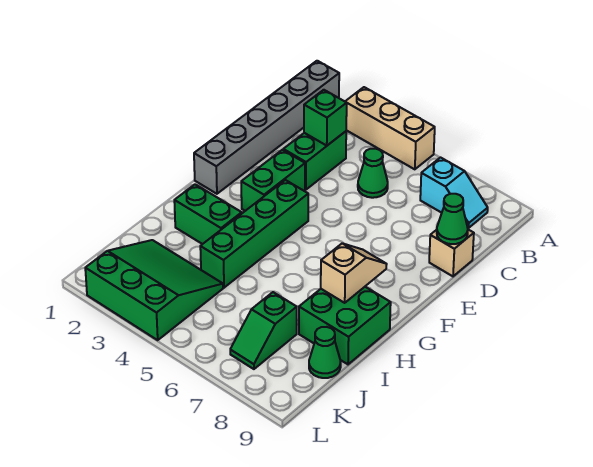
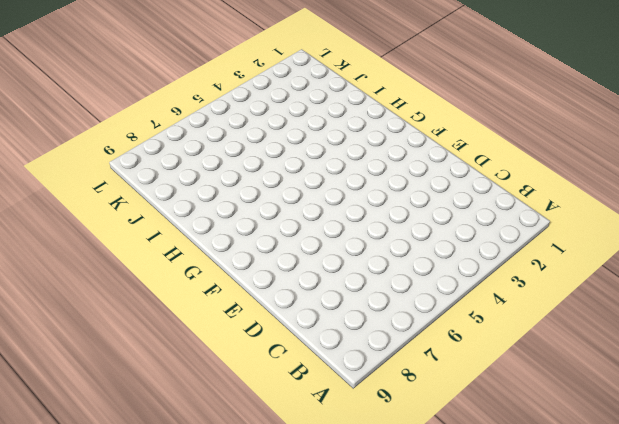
none -> grey brick A1:F1 level 1
none -> tan brick A3:A5 level 1
none -> cyan slope B7:B8 level 1 top 7

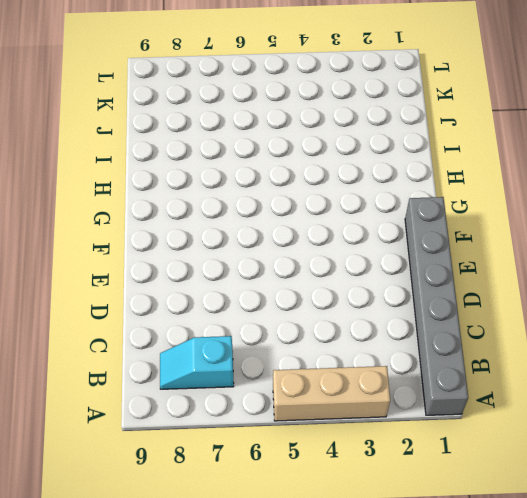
none -> green brick C3:D3 level 1
none -> green cone C5 level 1
none -> tan brick D9 level 1

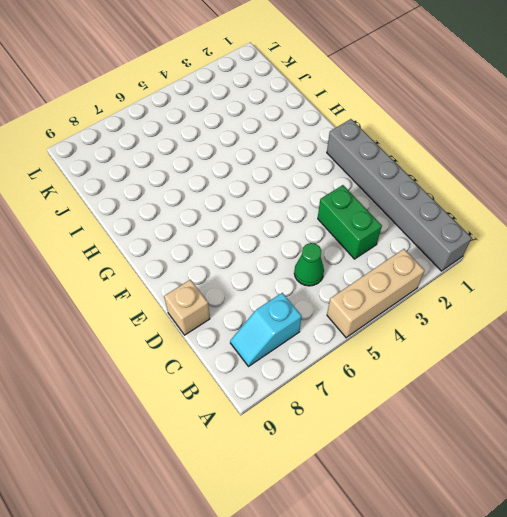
none -> green brick E3:F3 level 1
none -> green brick F4:I4 level 1
none -> green brick H2:H3 level 1

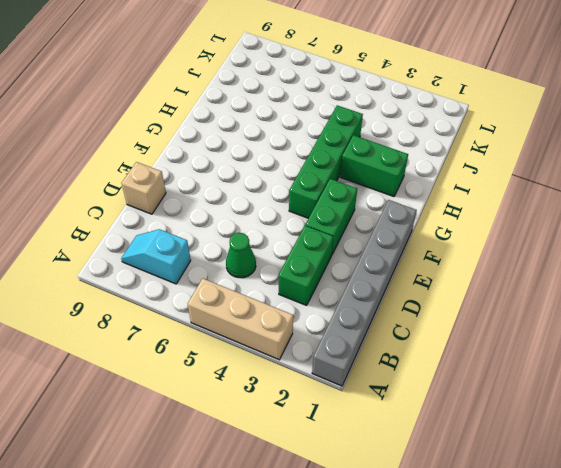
none -> green brick H8:I9 level 1
none -> green slope J2:L4 level 1 top L
none -> green slope J7:K7 level 1 top J

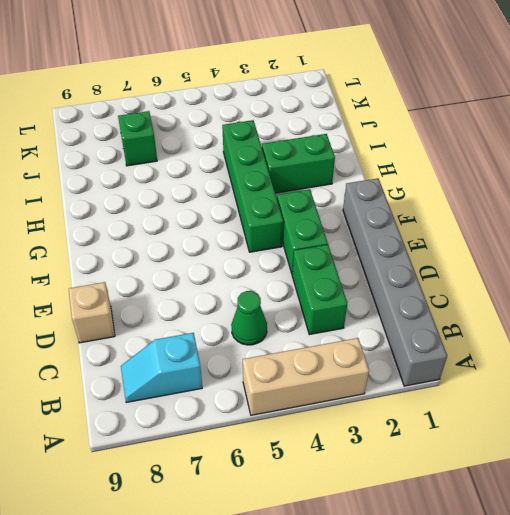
none -> green brick H8:I9 level 1
none -> green slope J2:L4 level 1 top L
none -> green cone J9 level 1

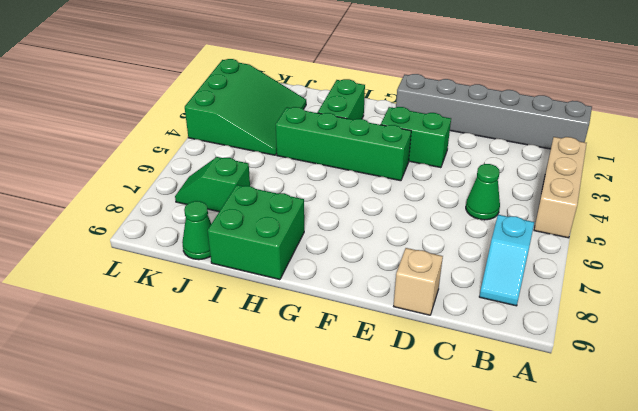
none -> green brick C3:D3 level 1
none -> green brick C3 level 2
none -> green cone D9 level 2

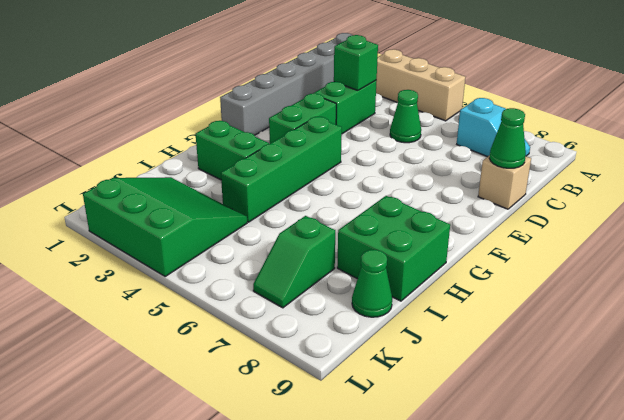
none -> tan slope G8:H8 level 2 top H

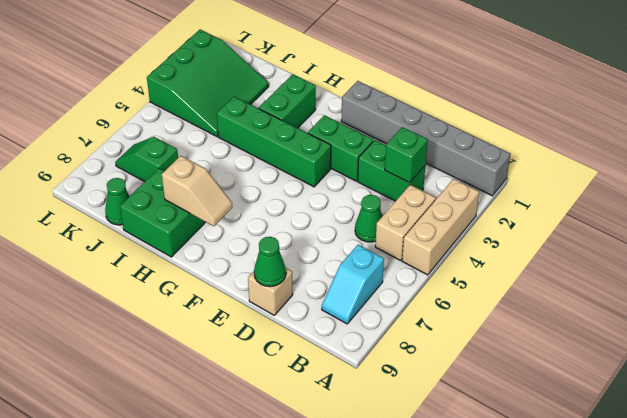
tan brick B4:B5 level 1 -> none

